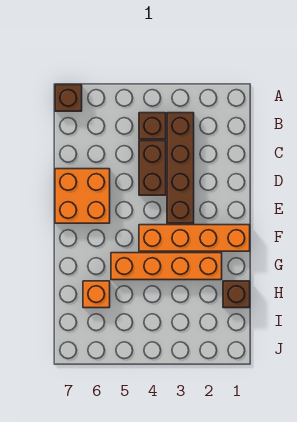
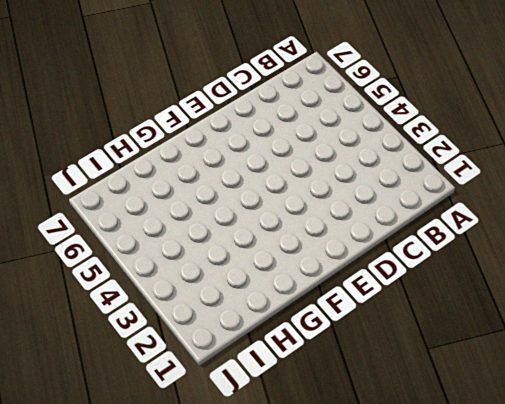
none -> brown brick A7 level 1
none -> brown brick B3:E3 level 1

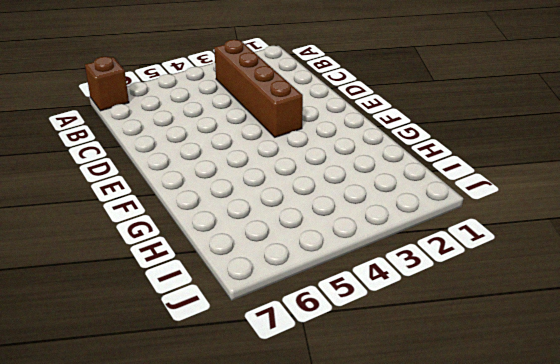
none -> brown brick B4 level 1
none -> brown brick C4:D4 level 1

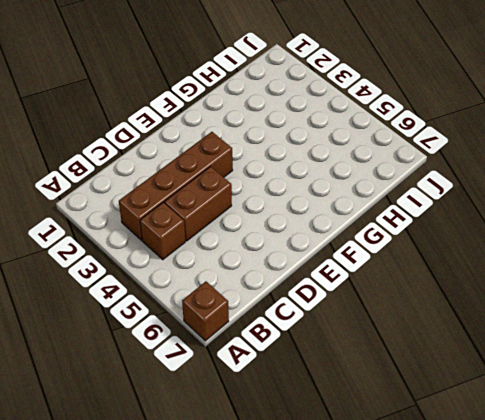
none -> orange brick D6:E7 level 1
none -> orange brick F1:F4 level 1

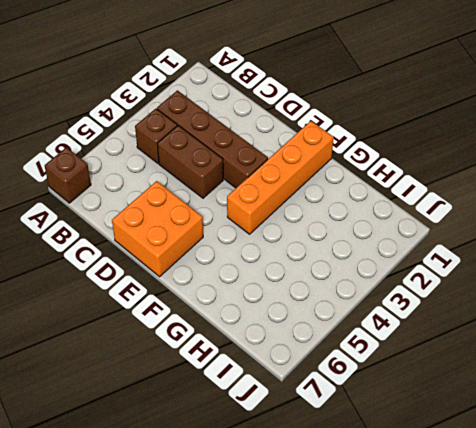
none -> orange brick G2:G5 level 1
none -> brown brick H1 level 1

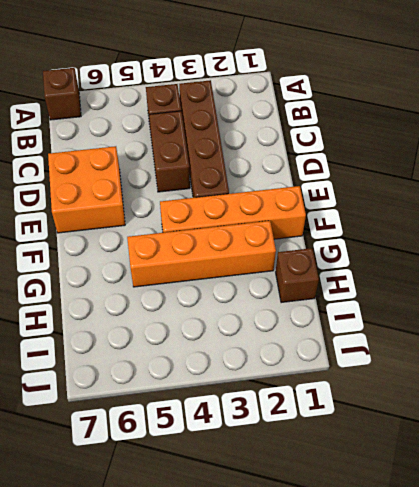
none -> orange brick H6 level 1

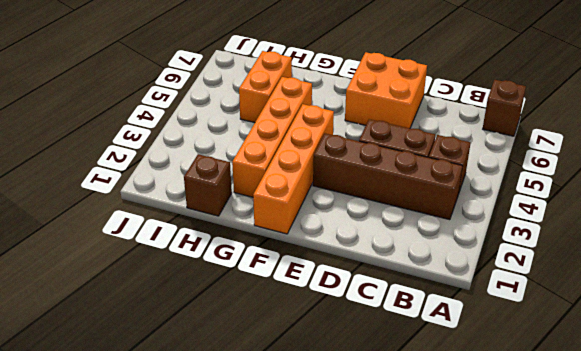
orange brick H5:H6 level 1 -> orange brick H6 level 1

